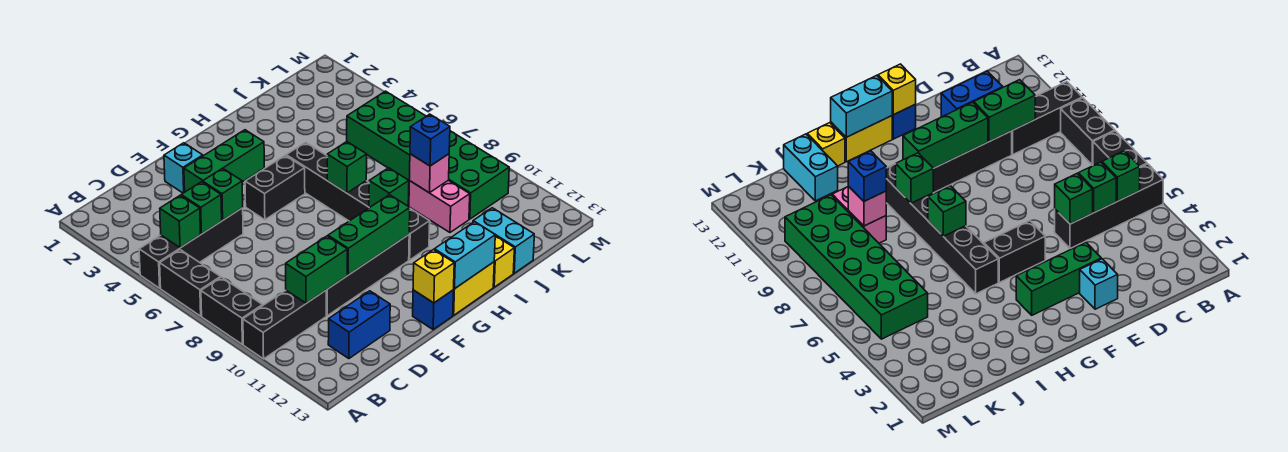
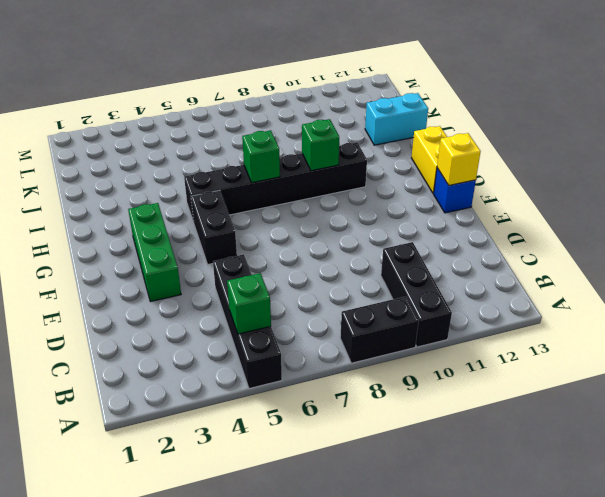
none -> black brick A6:A7 level 1
none -> blue brick C12:D12 level 1
none -> black brick D10:G10 level 1

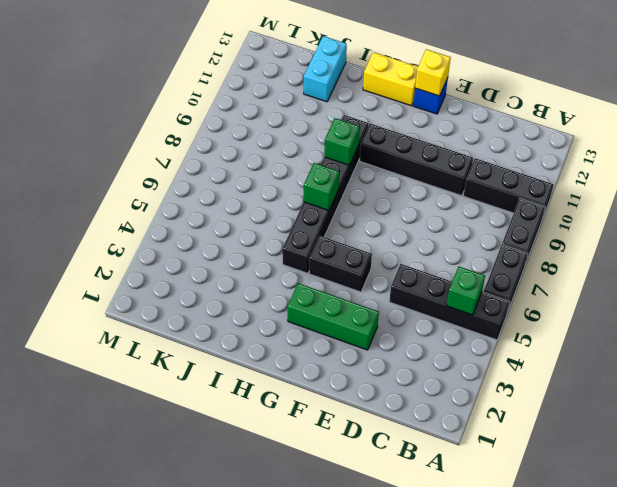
none -> blue brick C12:D12 level 1
none -> cyan brick E2 level 1
none -> yellow brick I13 level 1

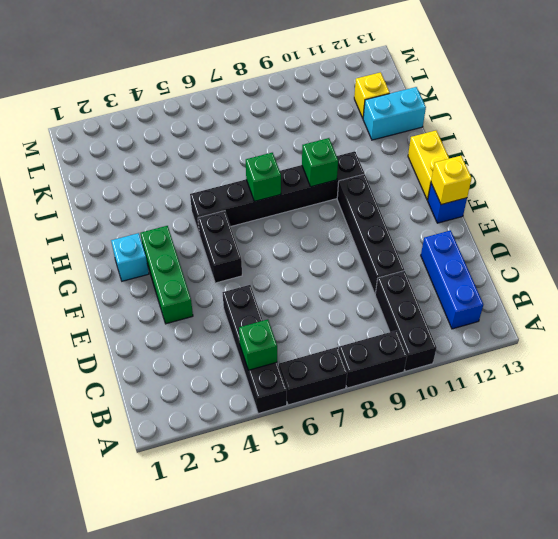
blue brick B12:D12 level 1 -> blue brick C12:D12 level 1
cyan brick G2 level 1 -> cyan brick E2 level 1
yellow brick K12 level 1 -> yellow brick I13 level 1
none -> pink brick J9:J10 level 1
none -> green brick K5:L10 level 1
none -> green brick C5 level 2

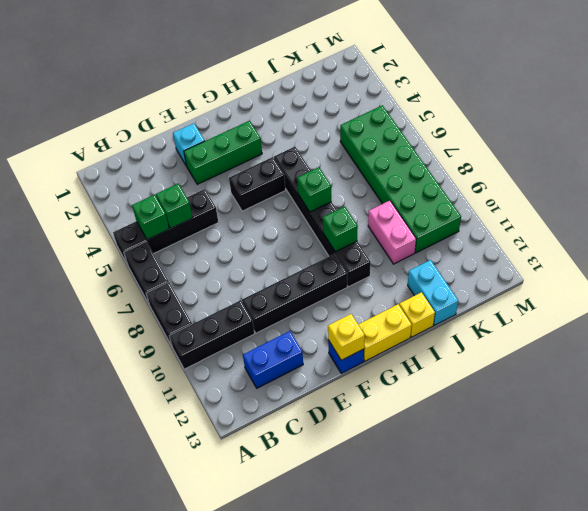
none -> green brick C10:D10 level 2
none -> green brick D5 level 2
none -> green brick E10:G10 level 2

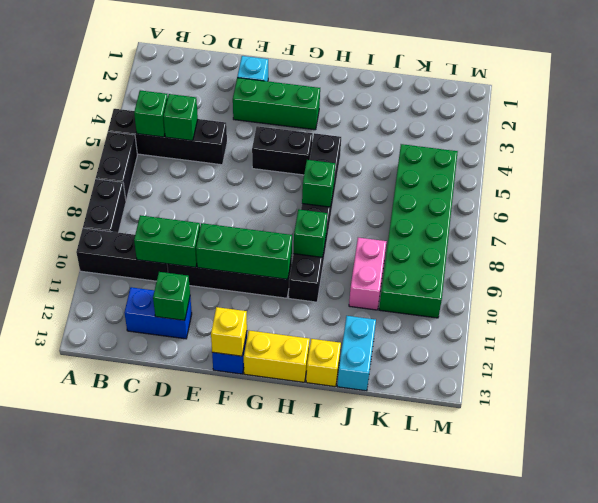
green brick D12 level 2 -> green brick D5 level 2
none -> cyan brick G13:H13 level 2
none -> pink brick J9 level 2
none -> blue brick J9 level 3

